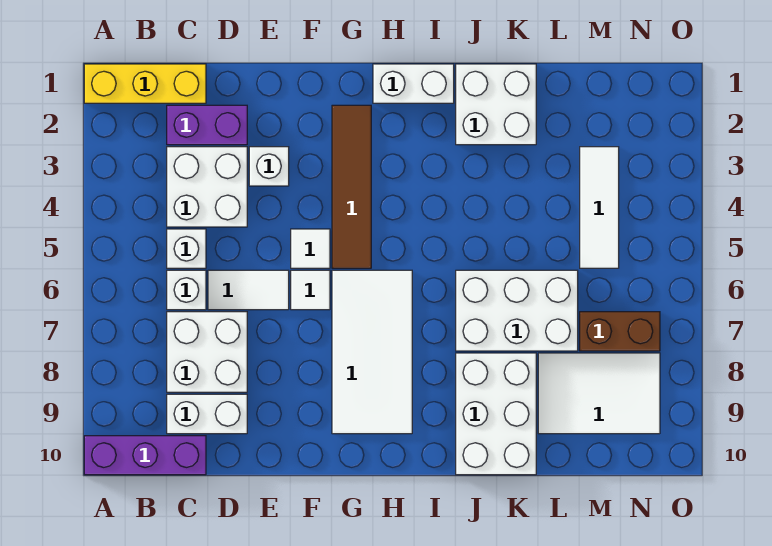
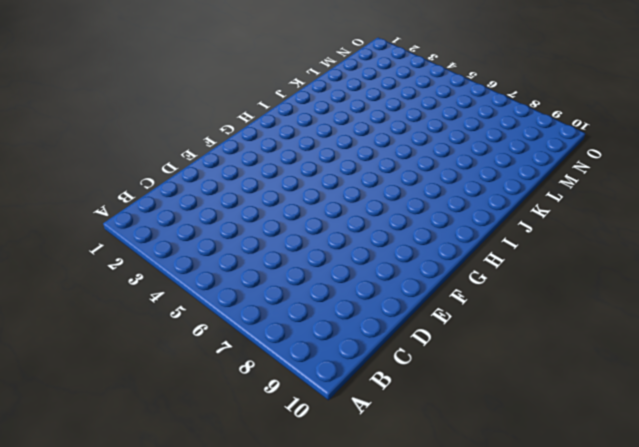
none -> yellow brick A1:C1 level 1
none -> purple brick A10:C10 level 1
none -> purple brick C2:D2 level 1

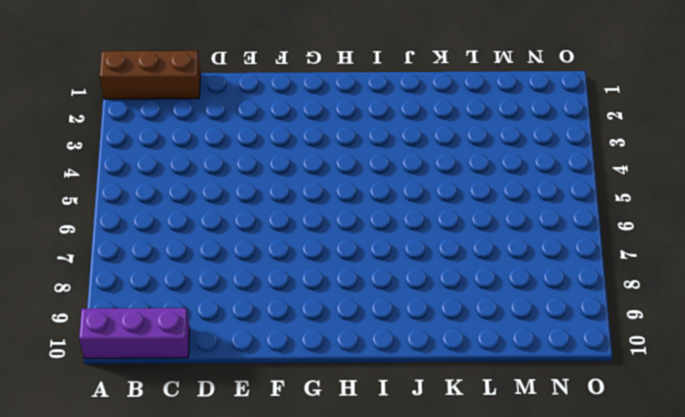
brown brick A1:C1 level 1 -> yellow brick A1:C1 level 1
none -> purple brick C2:D2 level 1
none -> white brick C3:D4 level 1
none -> white brick C5 level 1

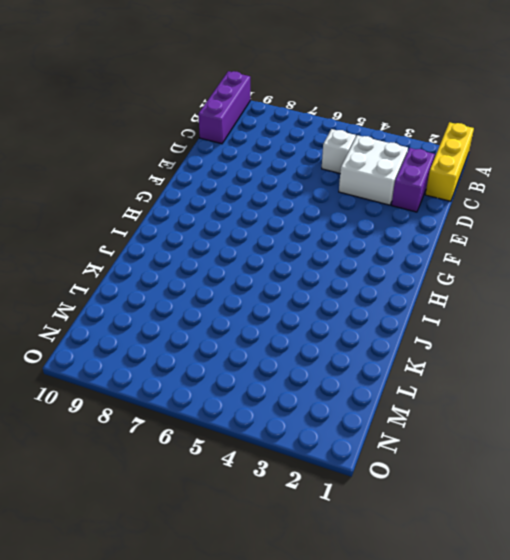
none -> white brick C6 level 1
none -> white brick C7:D8 level 1
none -> white brick C9:D9 level 1

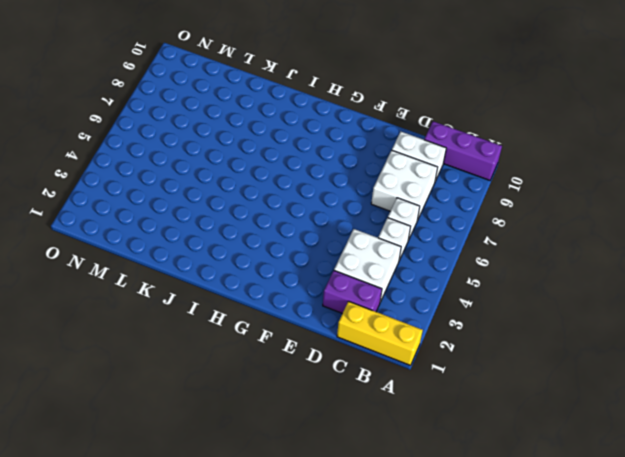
none -> white tile D6:E6 level 1
none -> white brick E3 level 1
none -> white tile F5 level 1

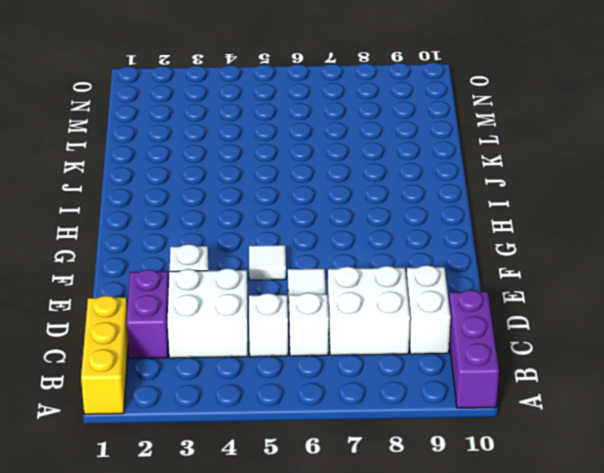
none -> white tile F6 level 1
none -> brown tile G2:G5 level 1
none -> white tile G6:H9 level 1

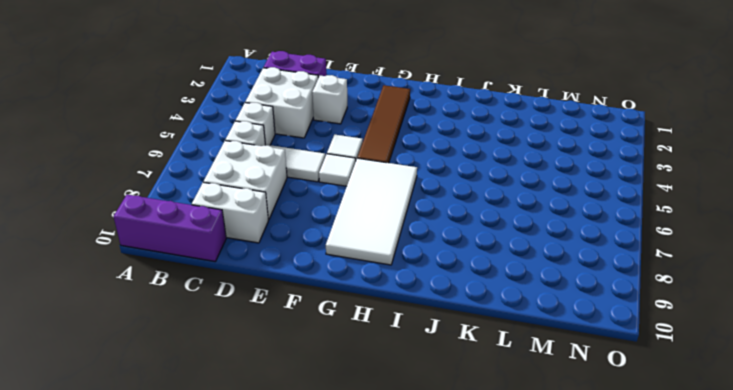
none -> yellow brick A1:C1 level 1
none -> white brick H1:I1 level 1
none -> white brick J1:K2 level 1

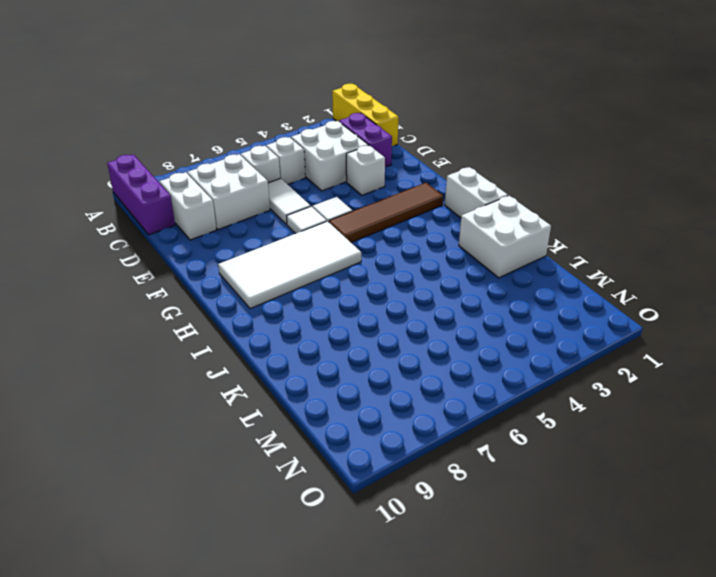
none -> white brick J6:L7 level 1
none -> white brick J8:K10 level 1
none -> white tile L8:N9 level 1

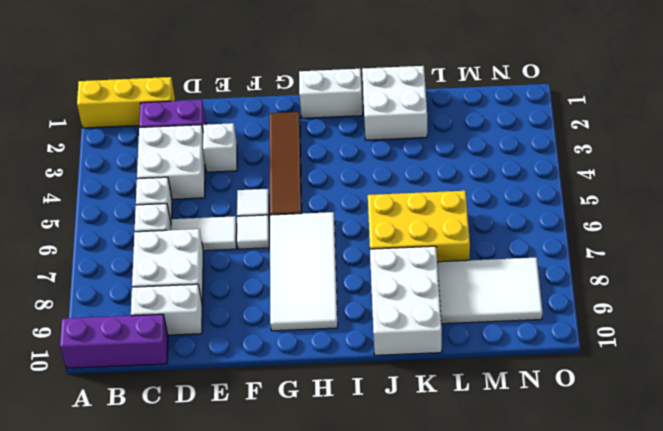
yellow brick J6:L7 level 1 -> white brick J6:L7 level 1
none -> white tile M3:M5 level 1
none -> brown brick M7:N7 level 1

